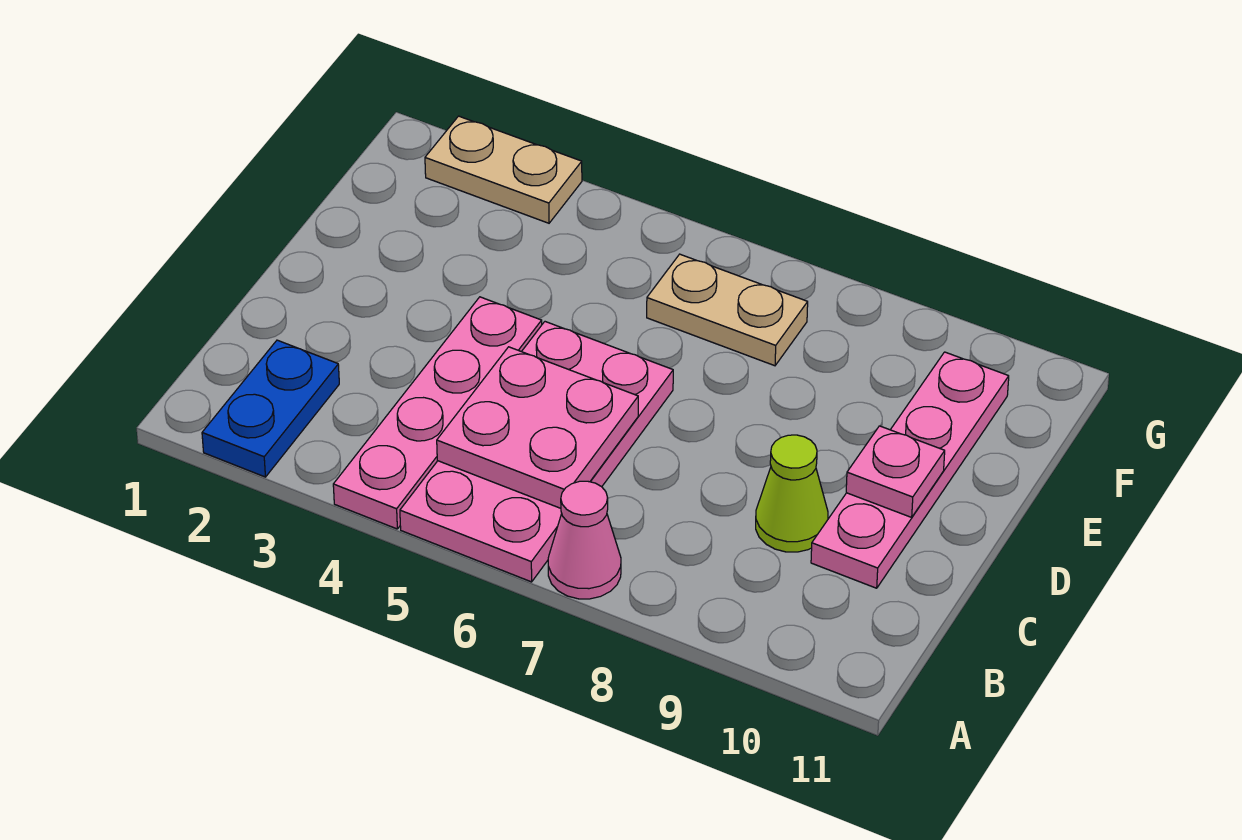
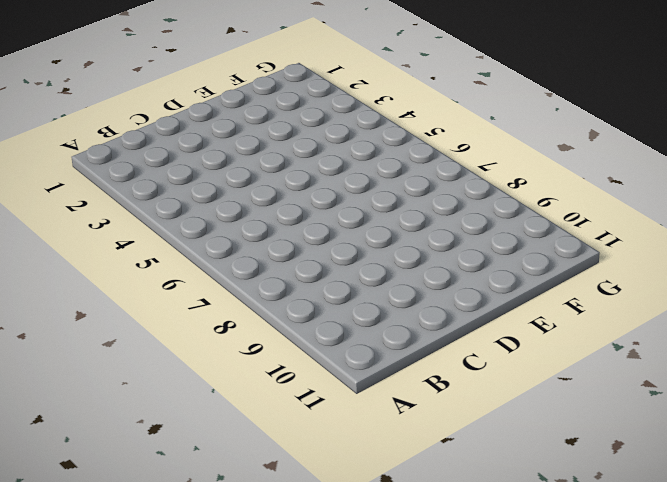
none -> blue plate A2:B2 level 1
none -> pink plate A4:D4 level 1

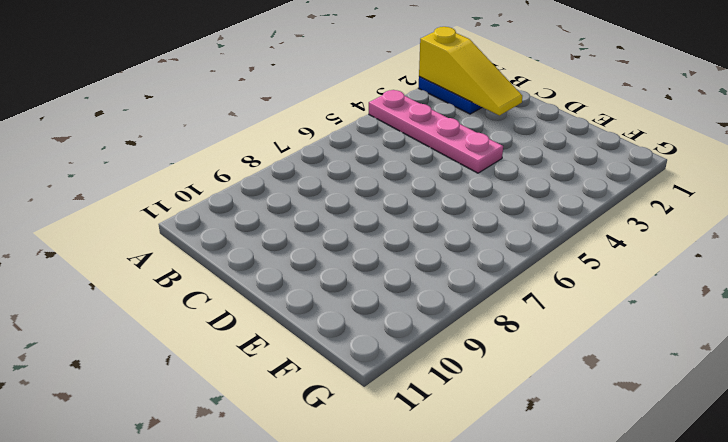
yellow slope A2:C2 level 2 top A -> none
none -> pink plate A5:D6 level 1
none -> pink cone A7 level 1

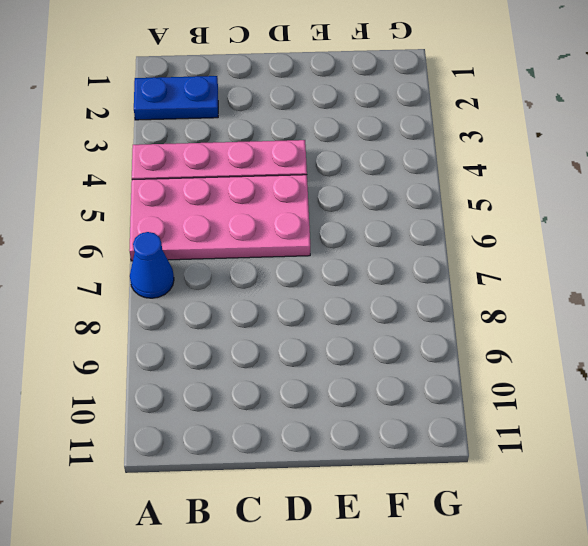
blue cone A7 level 1 -> pink cone A7 level 1
none -> lime cone C9 level 1
none -> pink plate C10:F10 level 1

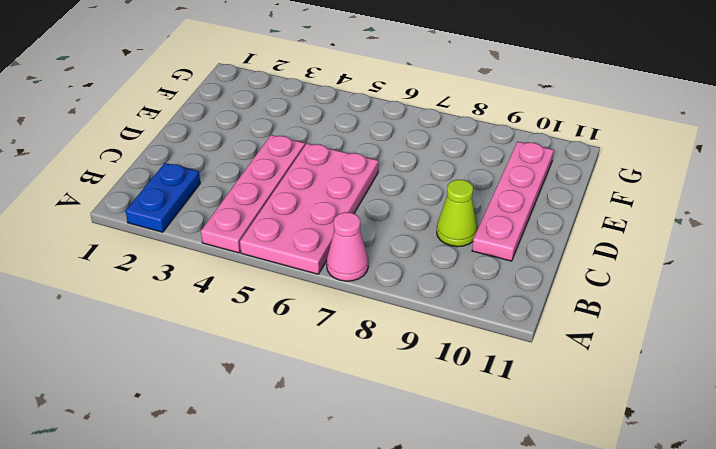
none -> tan plate F6:F7 level 1
none -> tan plate G2:G3 level 1

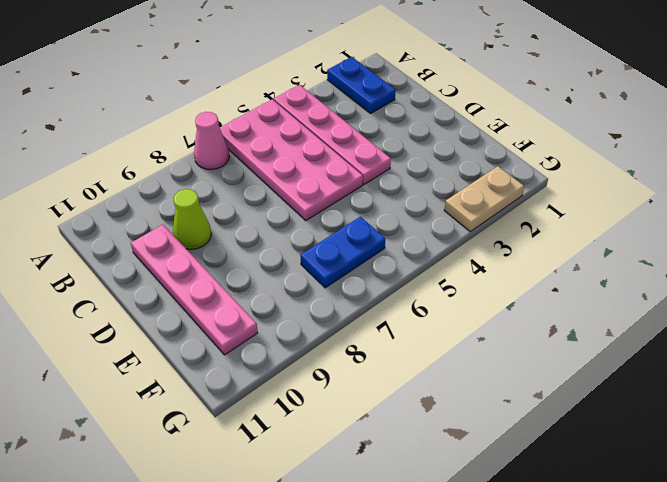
blue plate F6:F7 level 1 -> tan plate F6:F7 level 1
none -> pink plate B5:C6 level 2
none -> pink plate D10 level 2

